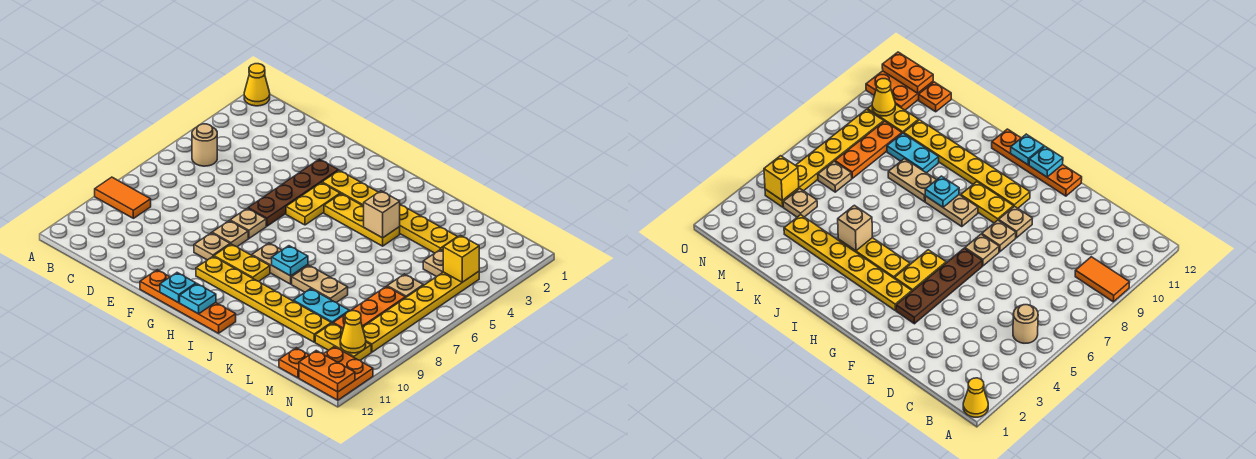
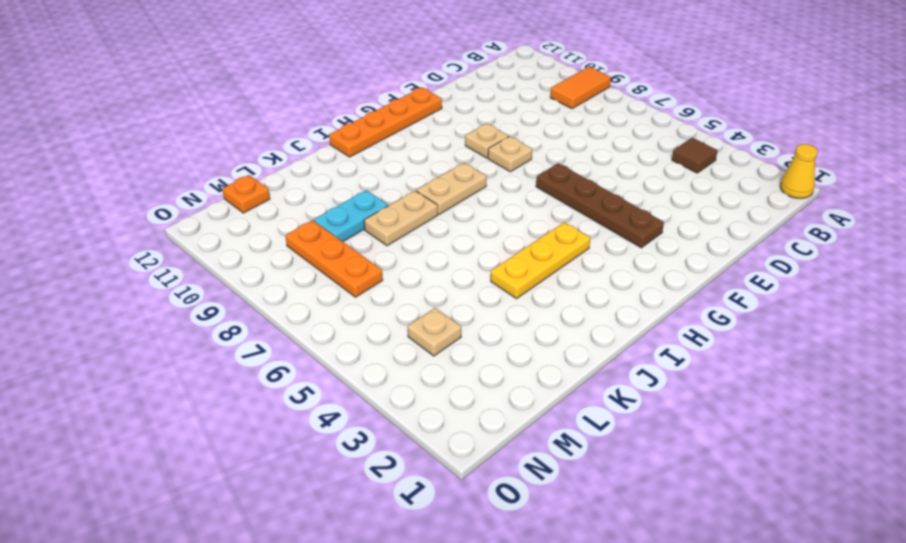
brown tile B4 level 1 -> none
none -> tan round brick B5 level 1
none -> tan plate F7 level 1
none -> yellow plate G3:L3 level 1
none -> yellow plate G4:G5 level 1

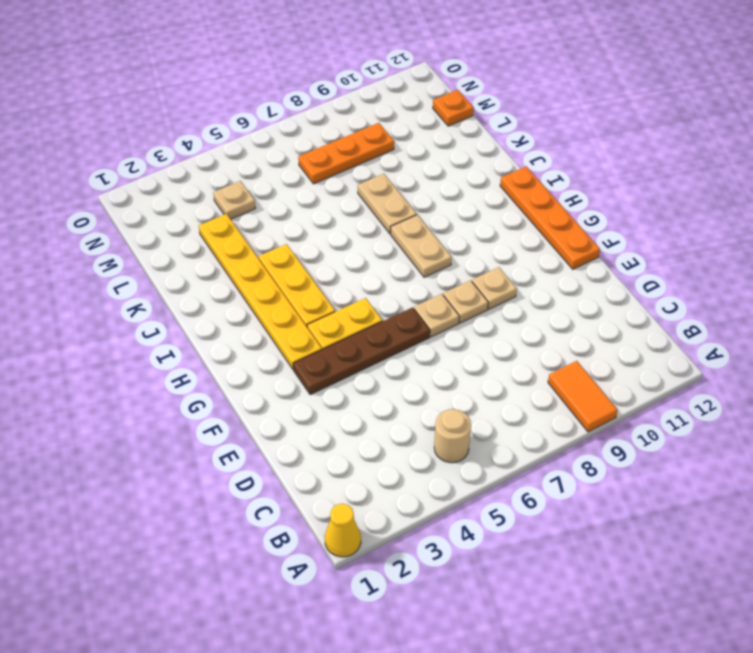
none -> yellow plate G9:H9 level 1
none -> yellow plate G10:L10 level 1
none -> cyan plate K9:L9 level 1
none -> tan plate M6 level 1

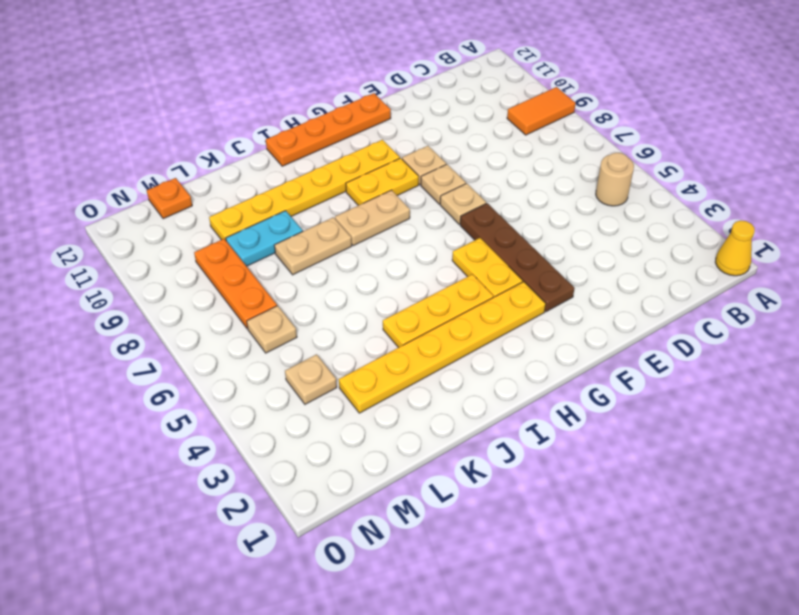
none -> yellow plate M10:N10 level 1
none -> yellow plate N4:N9 level 1
none -> orange plate N11:O12 level 1
none -> cyan plate G12 level 2

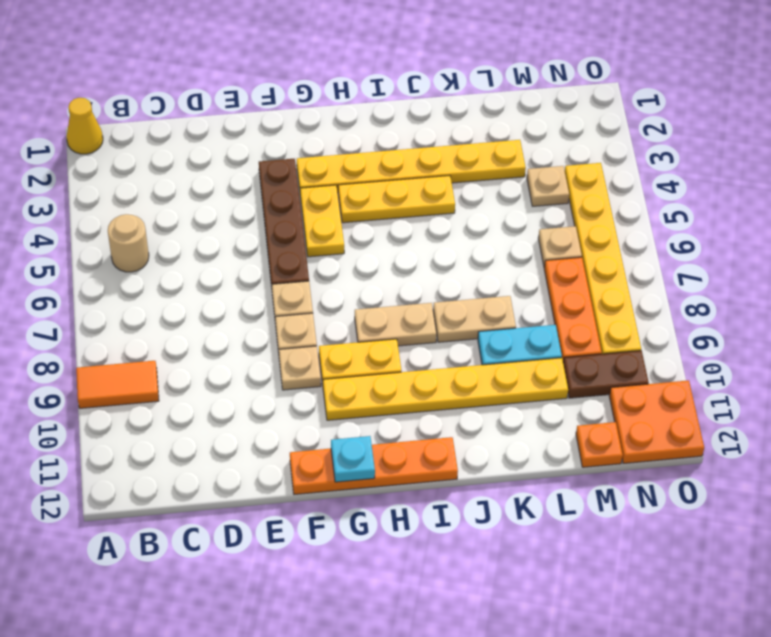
brown plate M10:N10 level 1 -> yellow plate M10:N10 level 1
none -> cyan plate H12 level 2
none -> cyan plate I8 level 2
none -> tan brick J4 level 2
none -> yellow brick N4 level 2

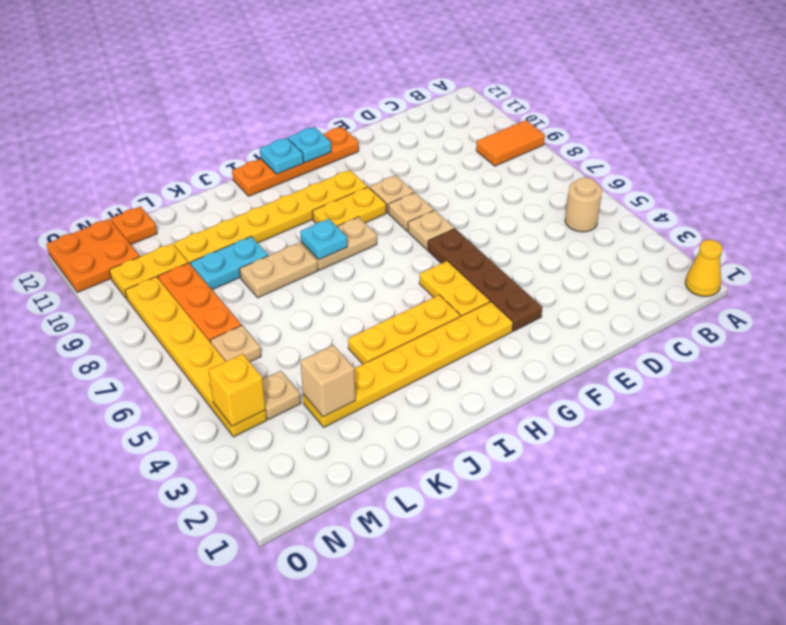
tan brick L3 level 2 -> tan brick J4 level 2
none -> yellow cone N10 level 2
none -> orange plate N12:O12 level 2

